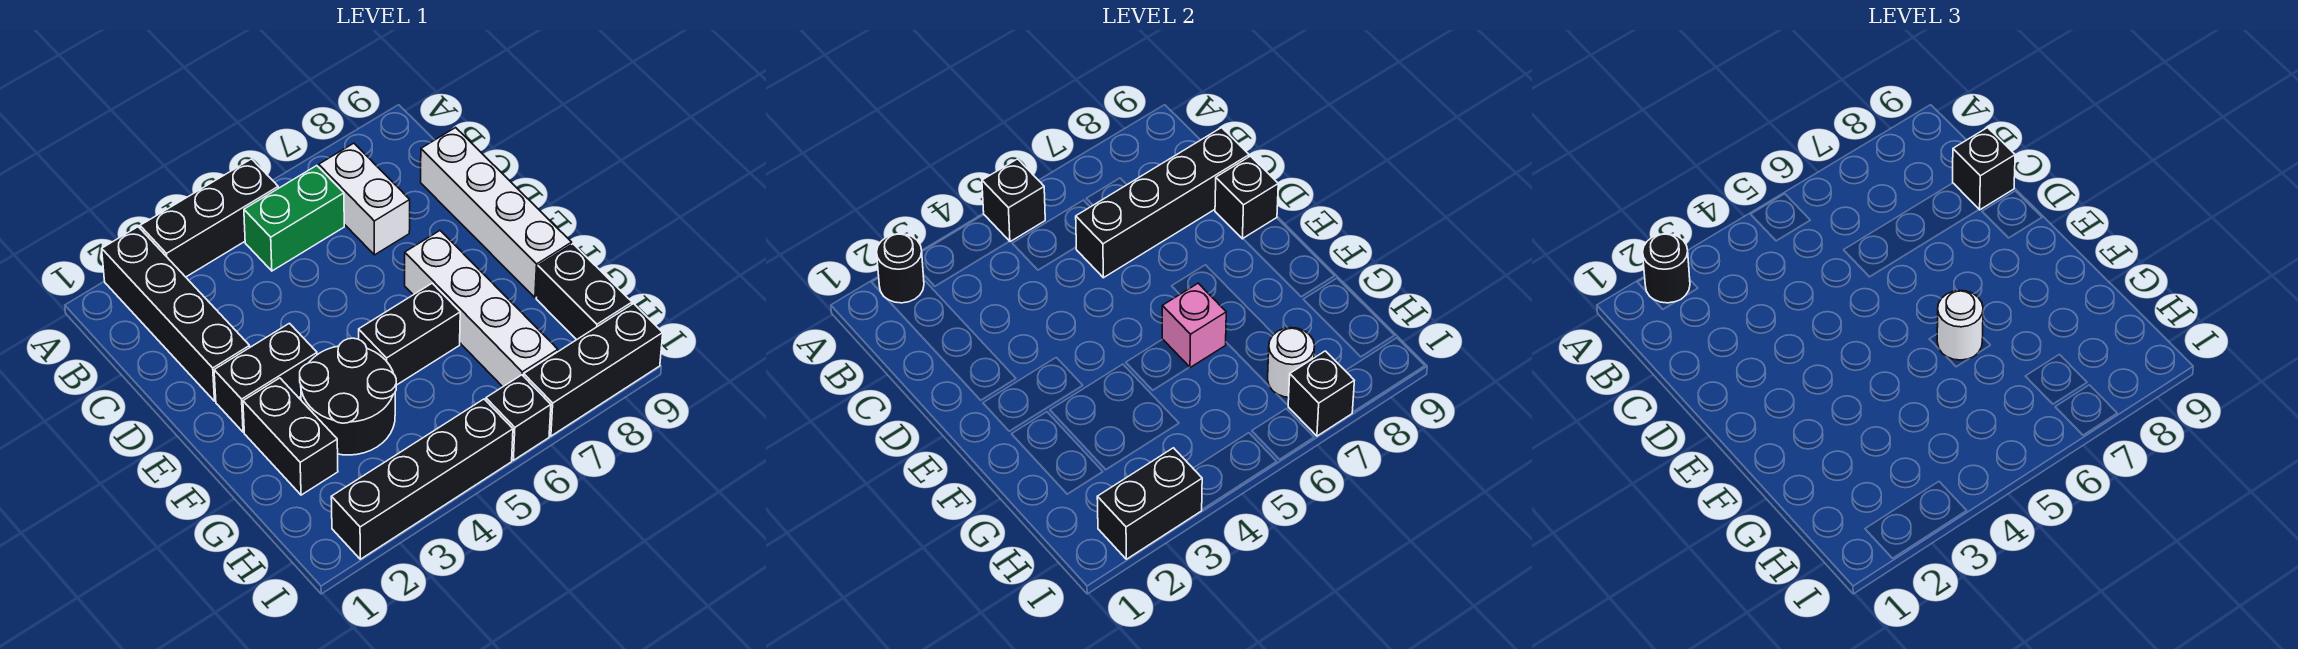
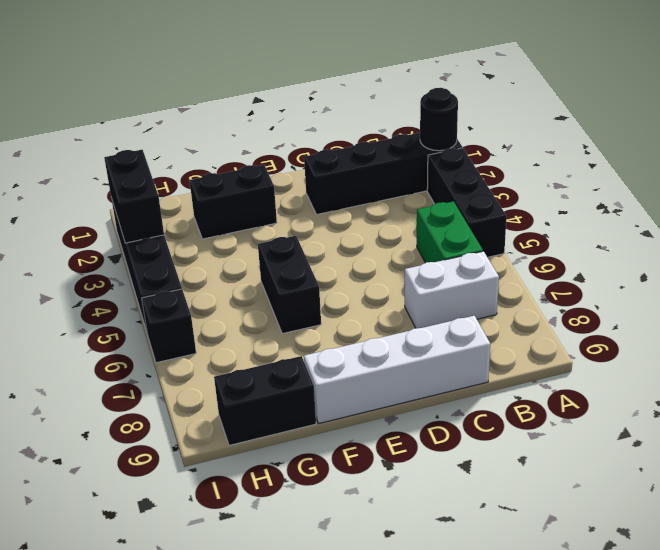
none -> black brick E2:E3 level 1
none -> white brick E7:H7 level 1
none -> black round brick F3:G4 level 1

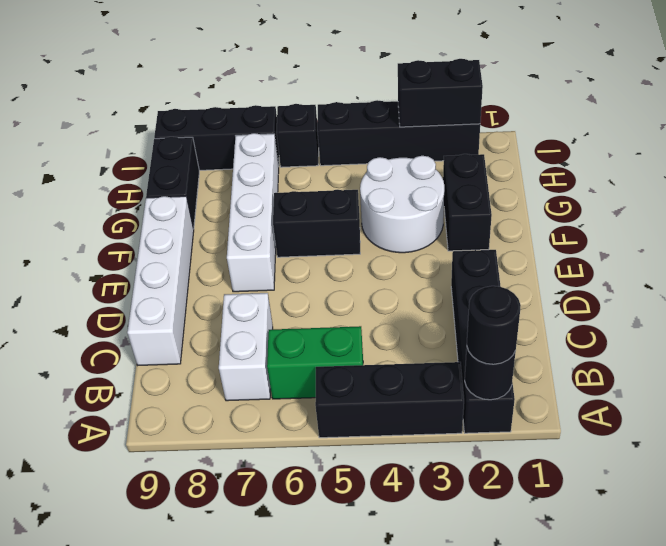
white round brick F3:G4 level 1 -> black round brick F3:G4 level 1
none -> black brick E2:E3 level 1
none -> black brick A5 level 2
none -> black brick C6:C9 level 2

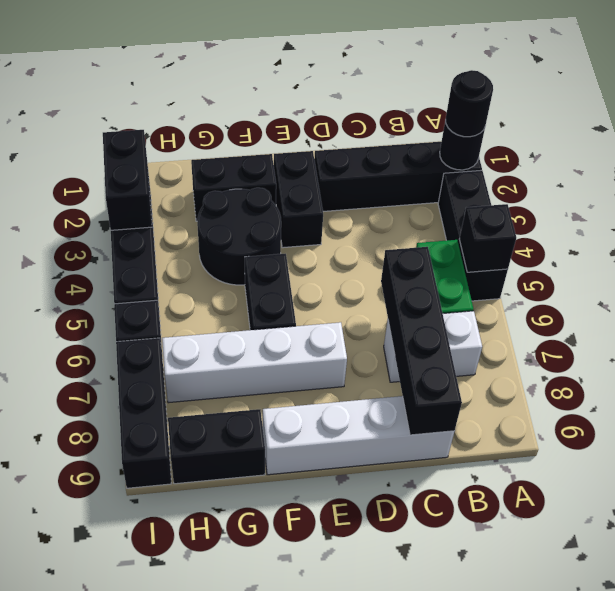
none -> black brick D9 level 2
none -> pink brick F6 level 2
none -> white round brick H7 level 2

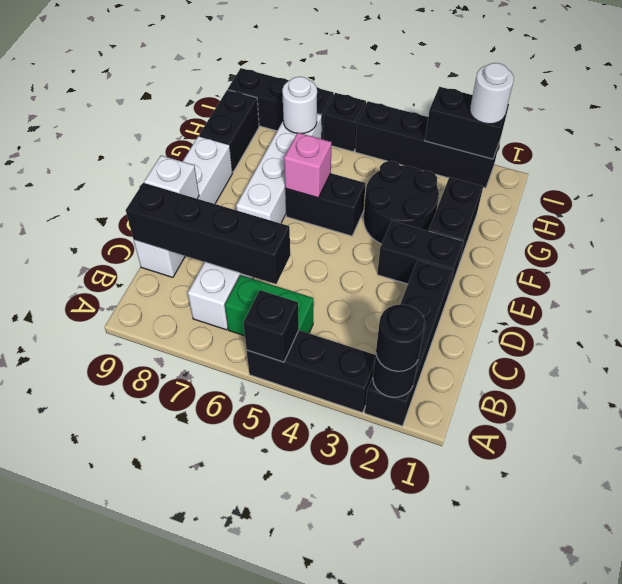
white brick D9 level 2 -> black brick D9 level 2
white round brick I2 level 3 -> white round brick F6 level 3
none -> black brick I7 level 2
none -> black brick C9 level 3

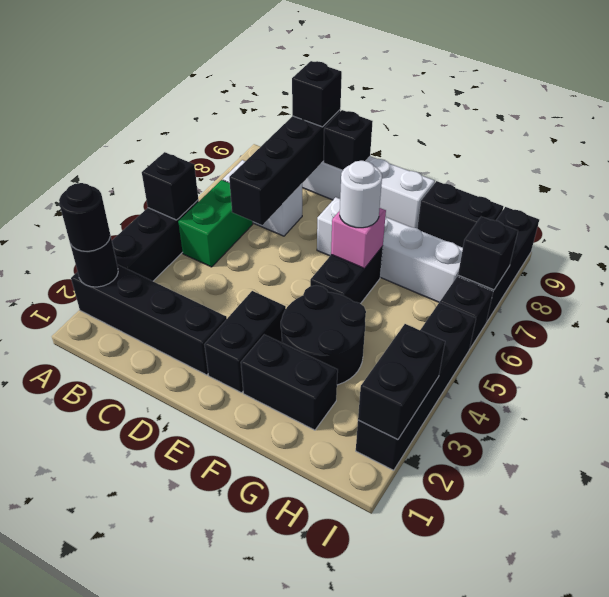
none -> white round brick H7 level 2

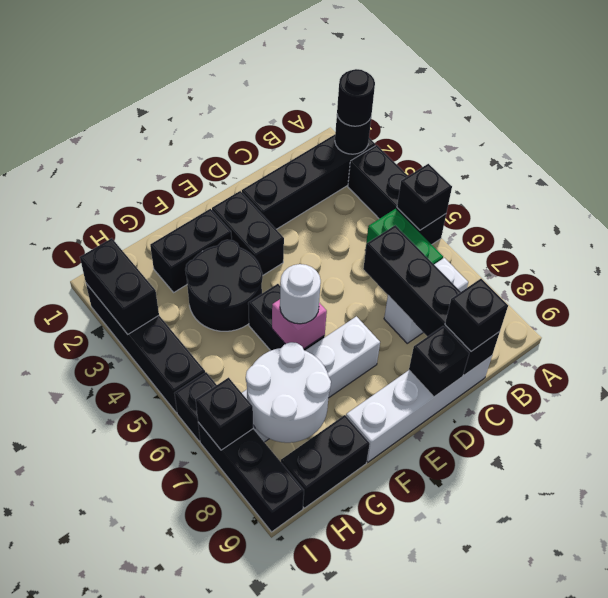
white round brick G7:H8 level 2 -> white round brick H7 level 2

